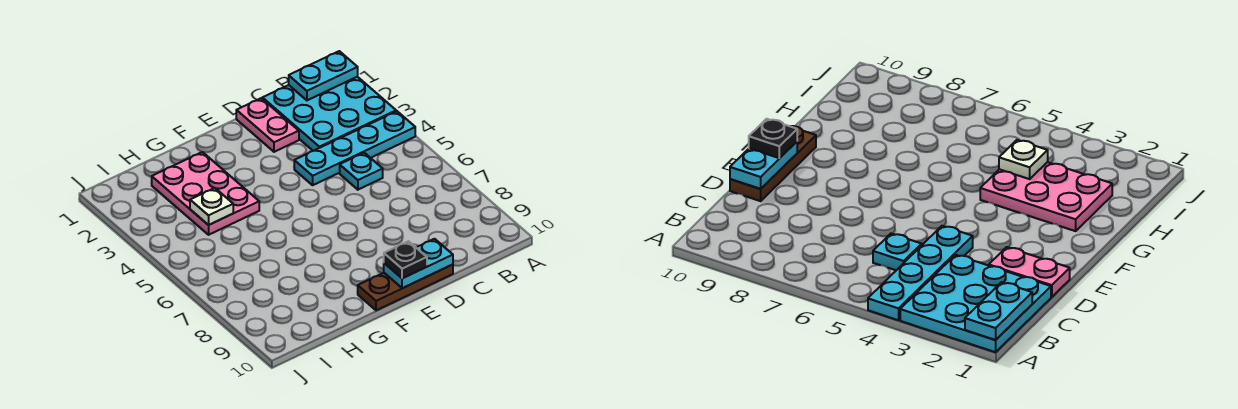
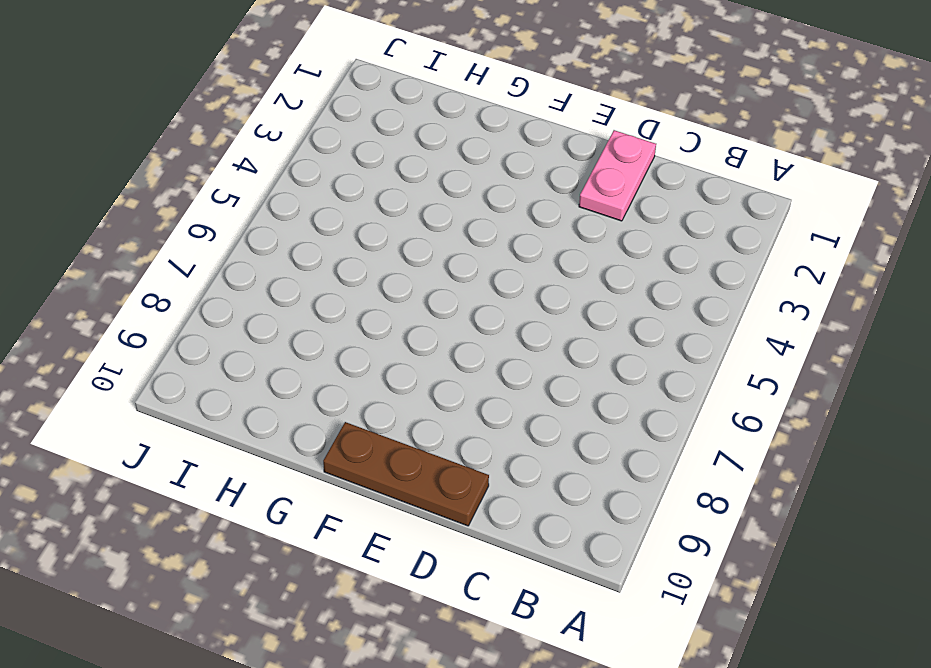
none -> cyan plate A1:C3 level 1
none -> cyan plate A4:D4 level 1

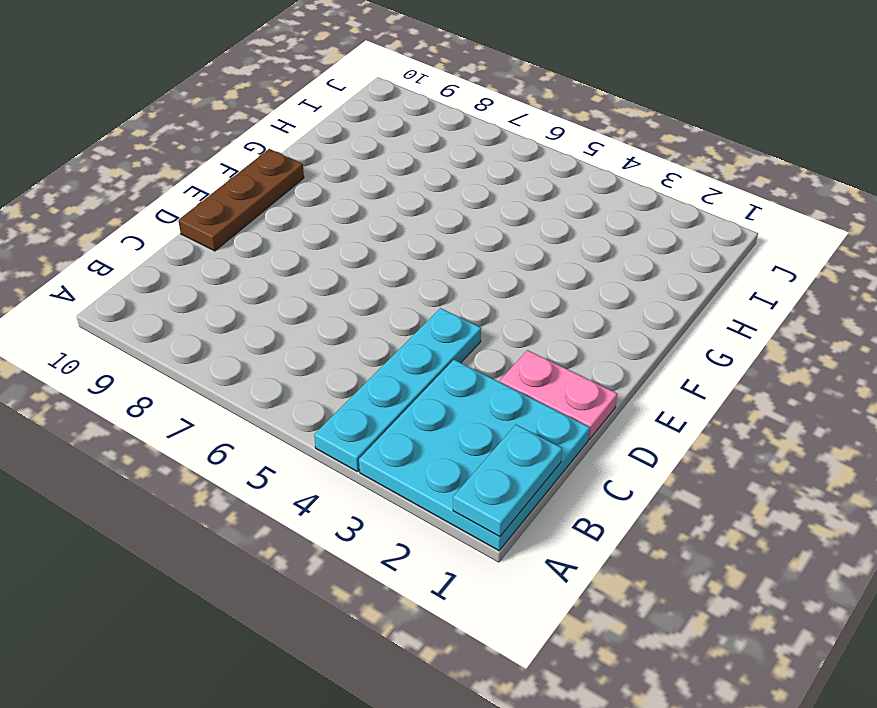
none -> cyan plate C5 level 1
none -> pink plate G2:H4 level 1

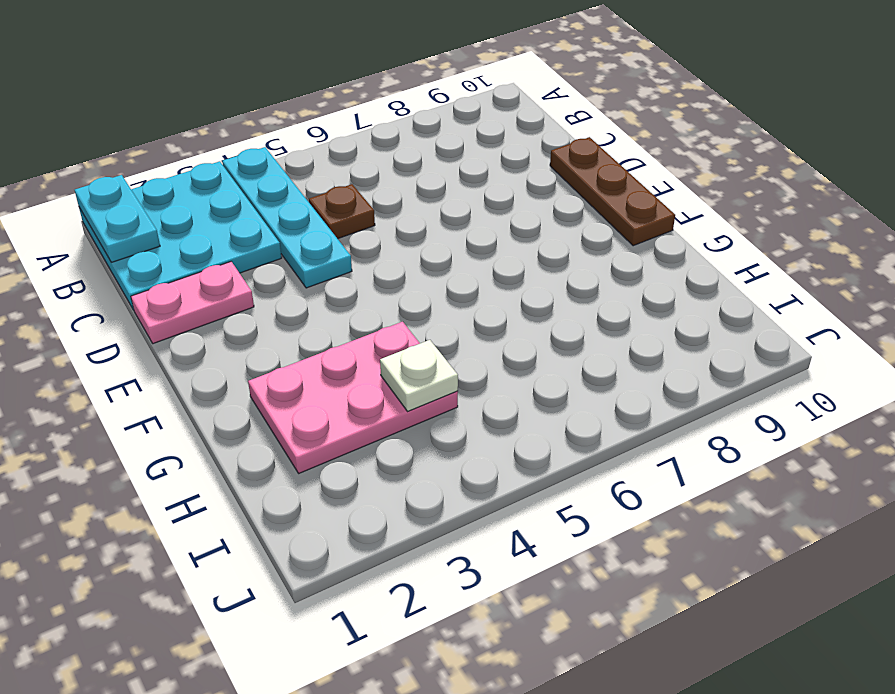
brown plate C5 level 1 -> cyan plate C5 level 1
none -> cyan plate D10:E10 level 2
none -> black plate E10 level 3

